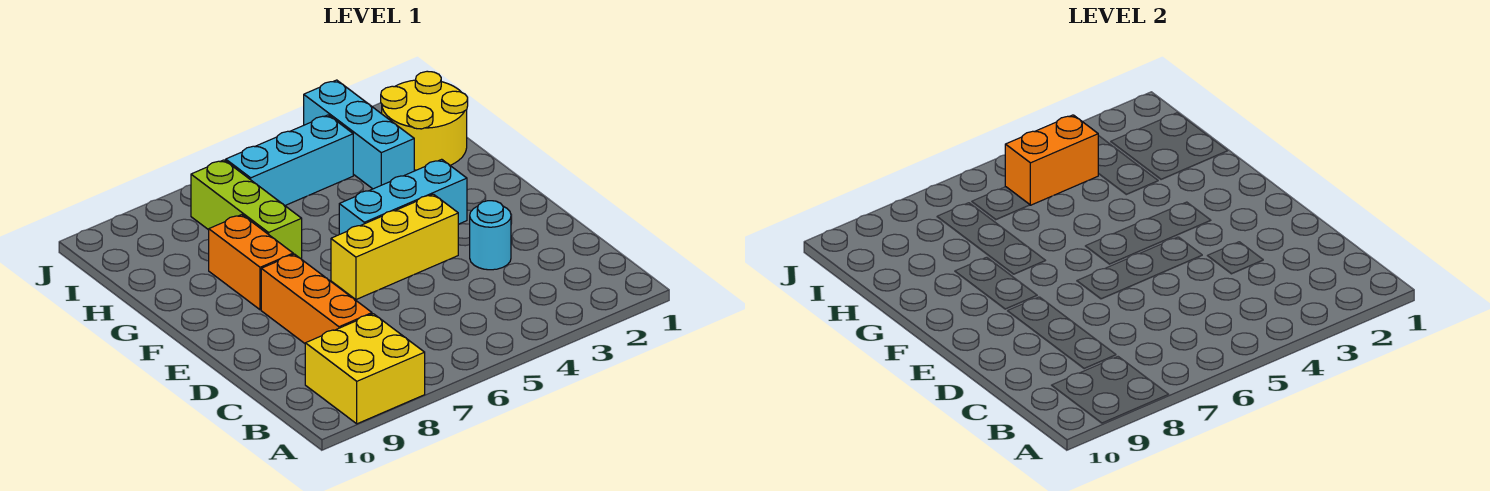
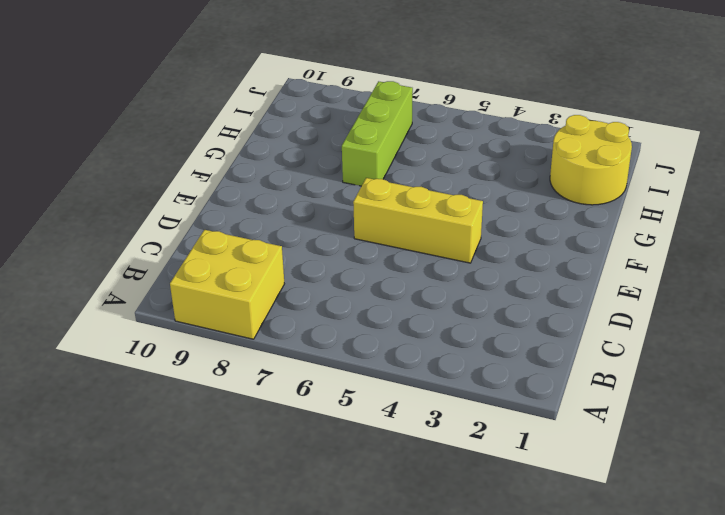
none -> orange brick C8:E8 level 1
none -> cyan round brick D3 level 1

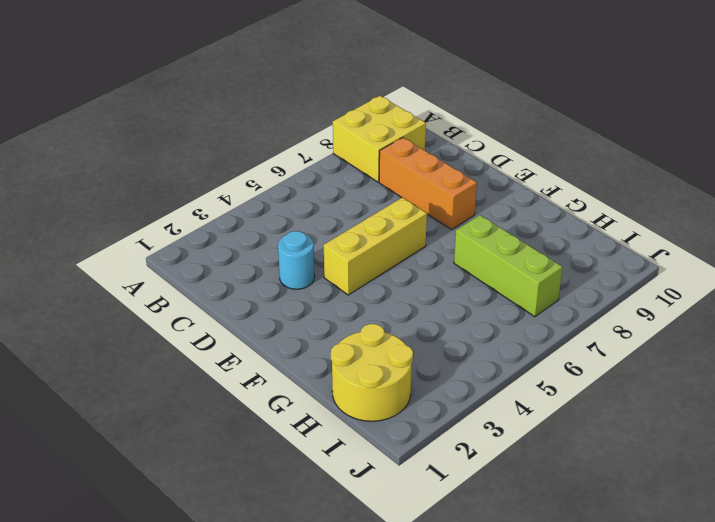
none -> cyan brick F3:F5 level 1
none -> orange brick F8:G8 level 1

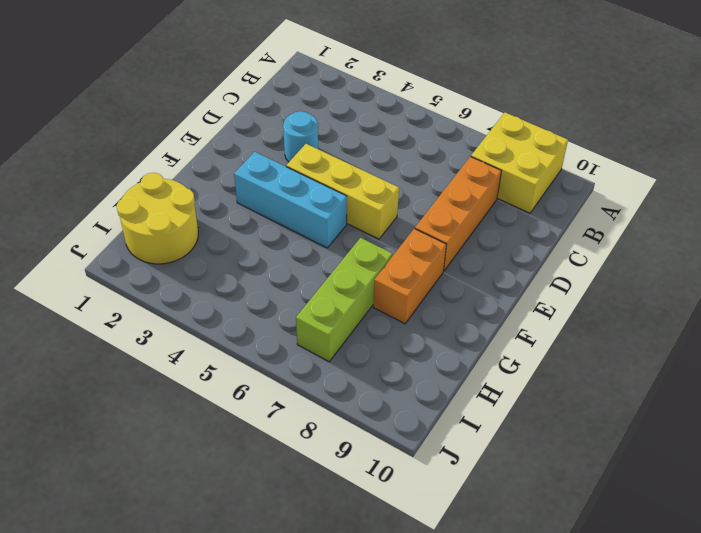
none -> cyan brick H3:J3 level 1
none -> cyan brick I4:I6 level 1

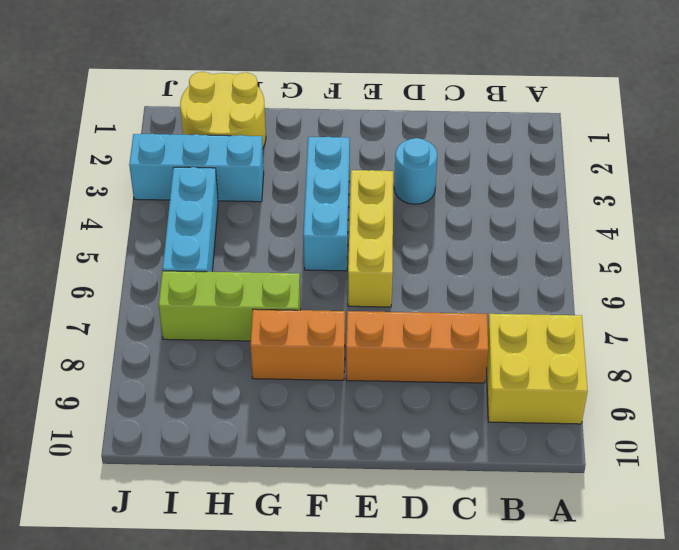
none -> orange brick I4:I5 level 2

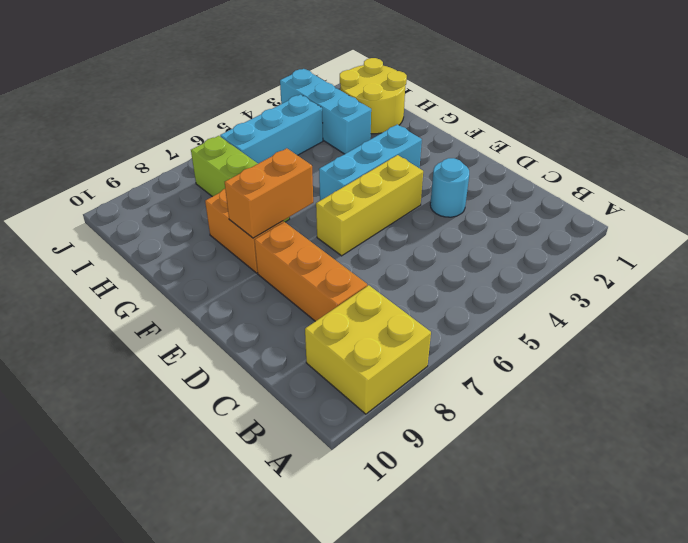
orange brick F7:F8 level 2 -> orange brick I4:I5 level 2

